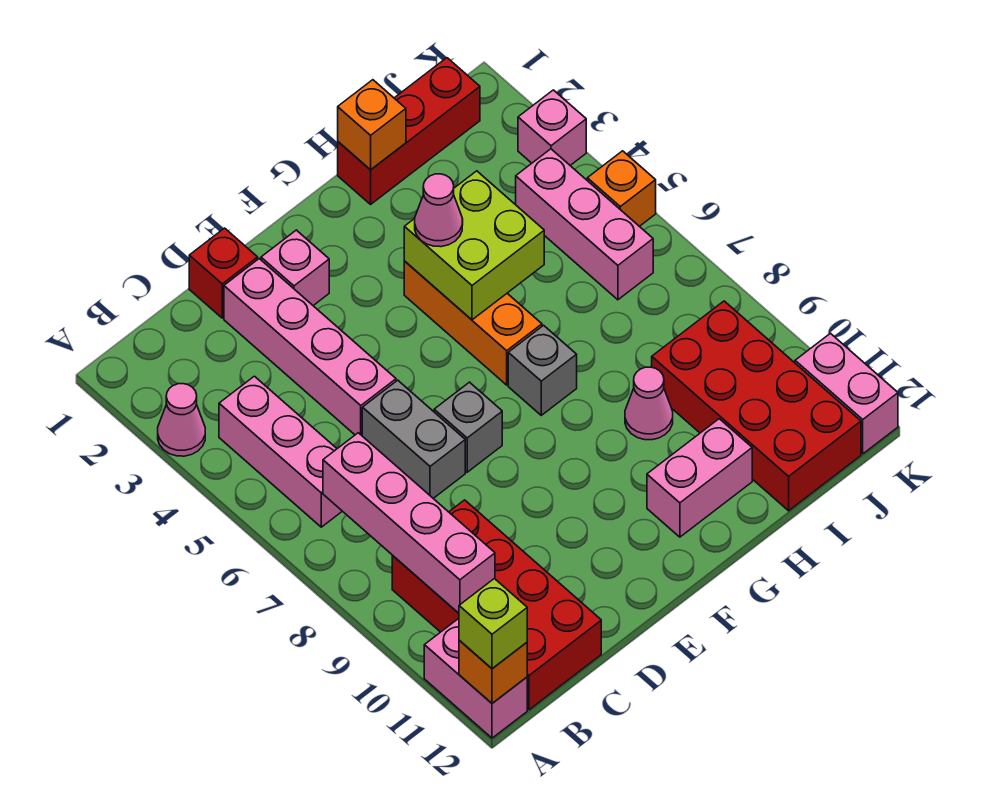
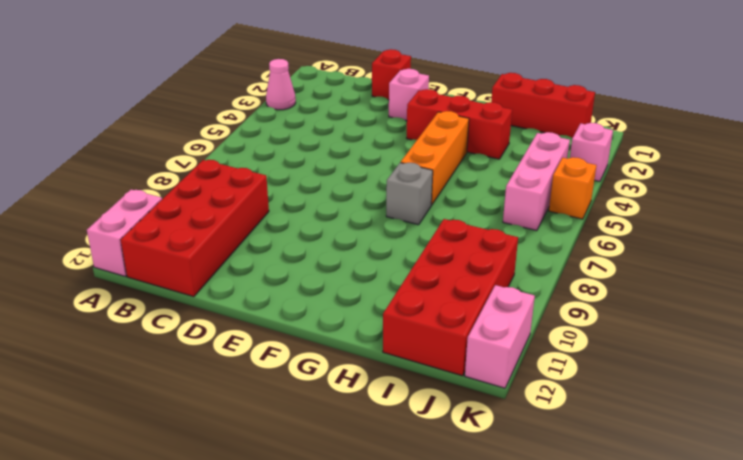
red brick F3:H3 level 1 -> none
none -> pink brick B4:B6 level 1
none -> pink brick D2:D5 level 1
none -> grey brick D6:D7 level 1

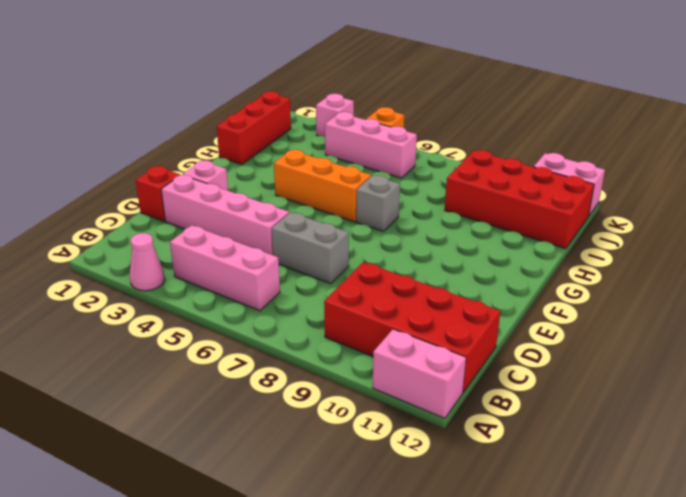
none -> grey brick E7 level 1
none -> pink brick G11:H11 level 1
none -> pink cone H9 level 1

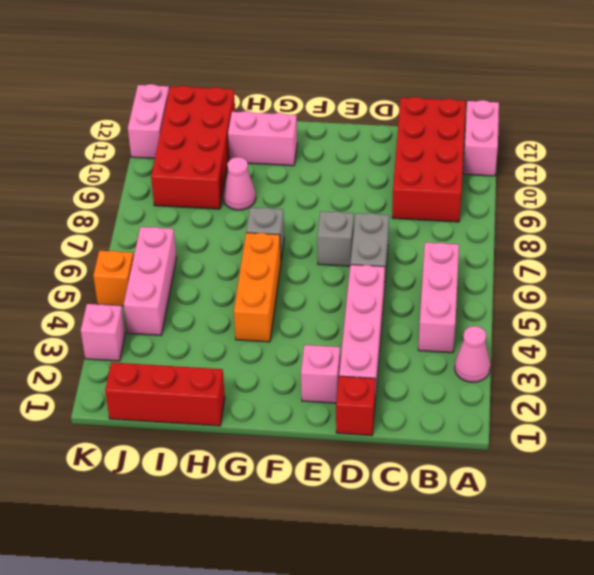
none -> orange brick A12 level 2
none -> pink brick B7:B10 level 2
none -> lime brick G4:H5 level 2

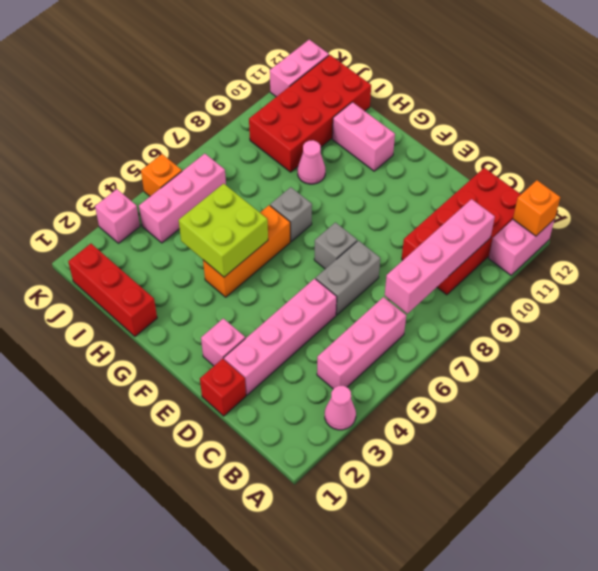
none -> orange brick H1 level 2
none -> lime brick A12 level 3
none -> pink cone G4 level 3

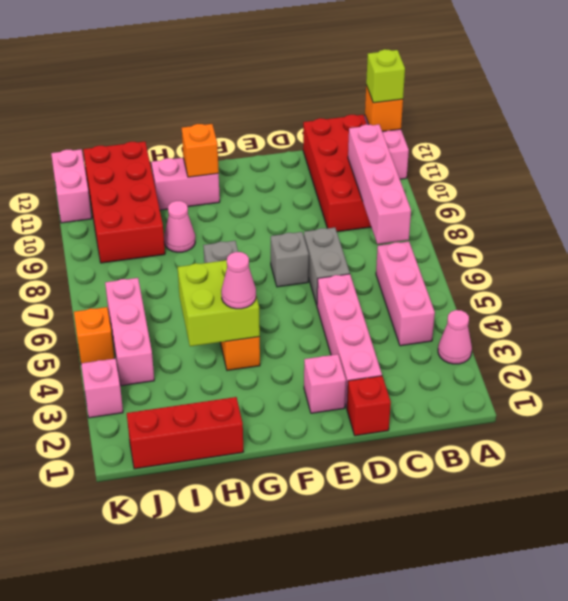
orange brick G11 level 2 -> orange brick H1 level 2

